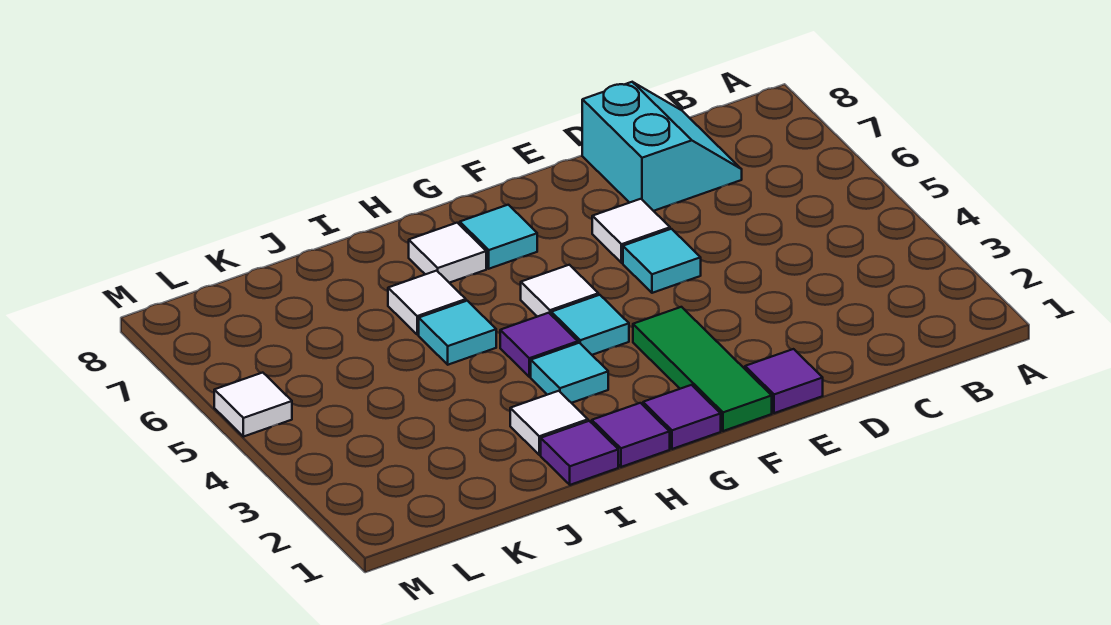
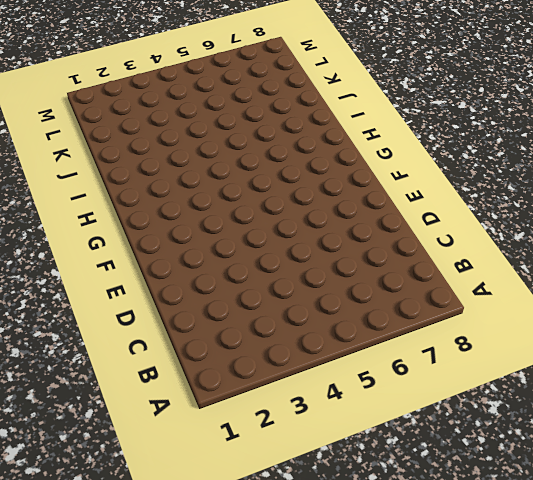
none -> cyan slope C7:D8 level 1 top D
none -> purple tile E1 level 1
none -> cyan tile E5 level 1

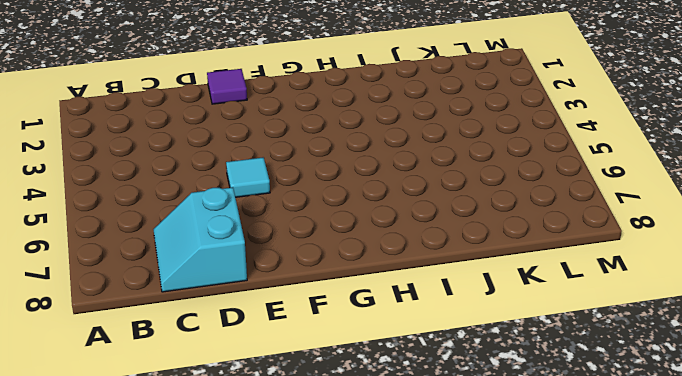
none -> white tile E6 level 1
none -> green tile F1:F3 level 1
none -> purple tile G1 level 1

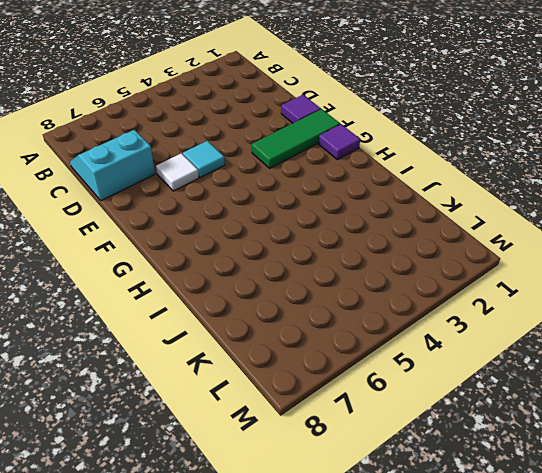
none -> cyan tile G4 level 1
none -> white tile G5 level 1
none -> cyan tile G7 level 1

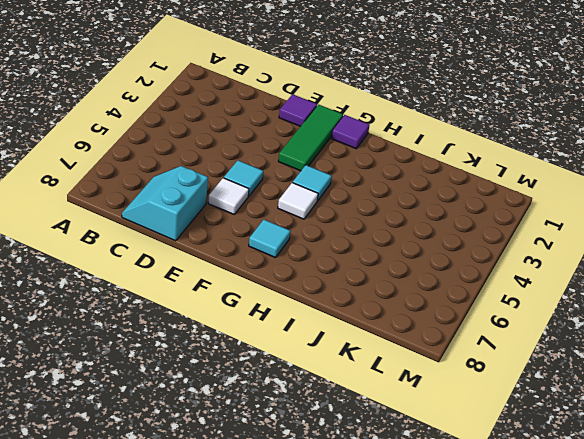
none -> purple tile H1 level 1
none -> cyan tile H3 level 1
none -> purple tile H4 level 1

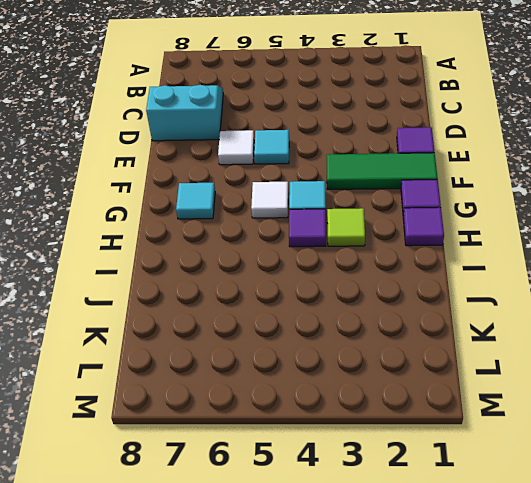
lime tile H3 level 1 -> cyan tile H3 level 1
none -> white tile H7 level 1
none -> purple tile I1 level 1
none -> white tile I2 level 1

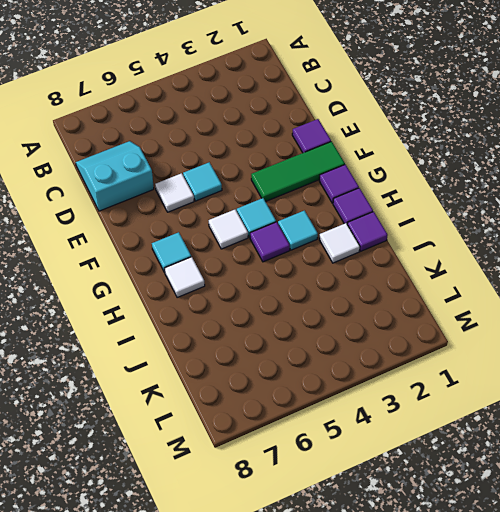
none -> cyan tile I5 level 1
none -> white tile I6 level 1
none -> white tile M5 level 1

